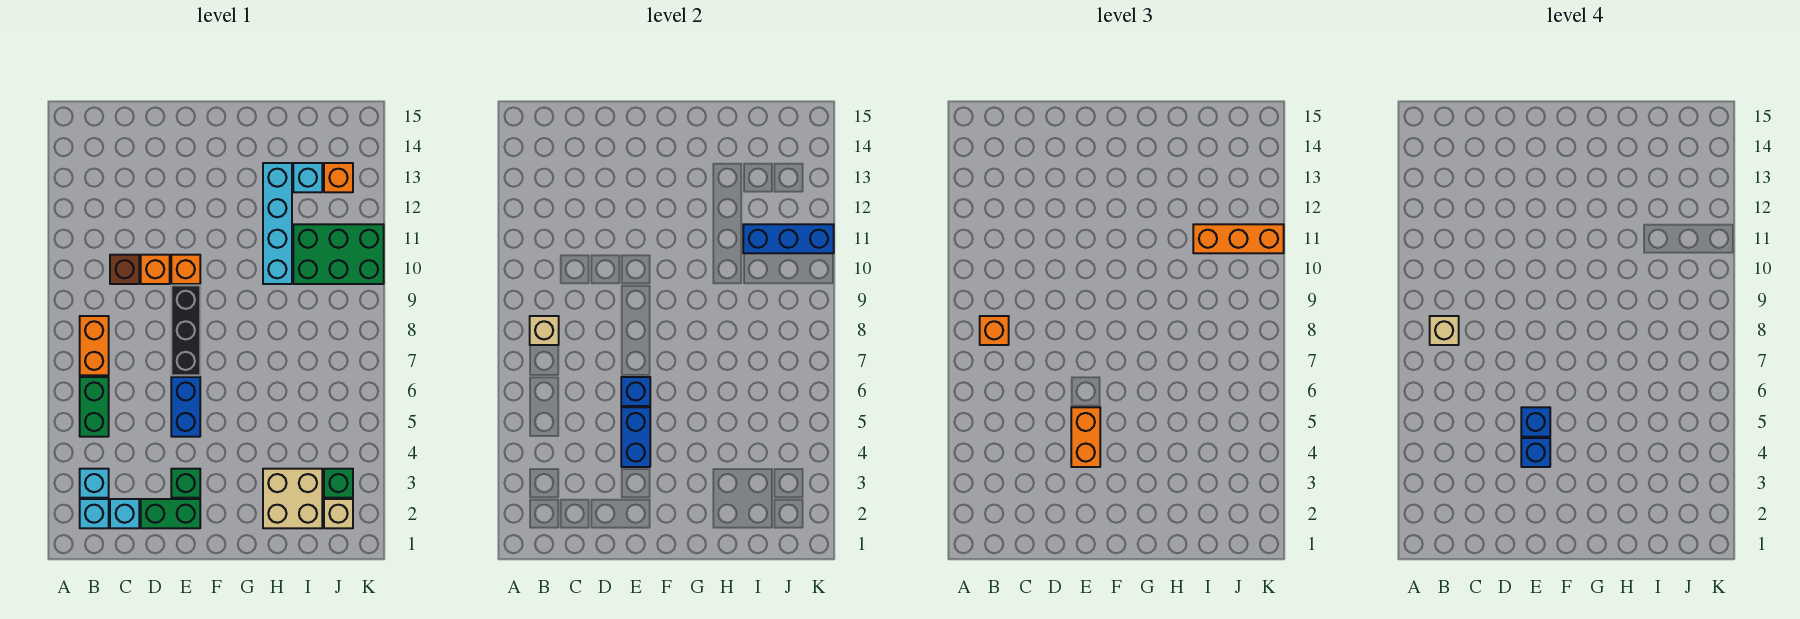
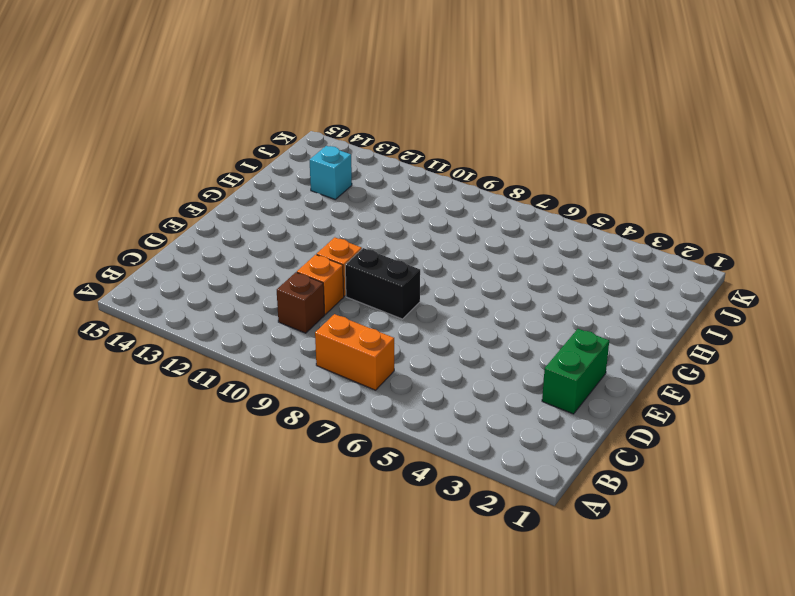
black brick E8:E9 level 1 -> black brick E7:E9 level 1
none -> cyan brick B2 level 1
none -> cyan brick B3 level 1
none -> green brick B5:B6 level 1

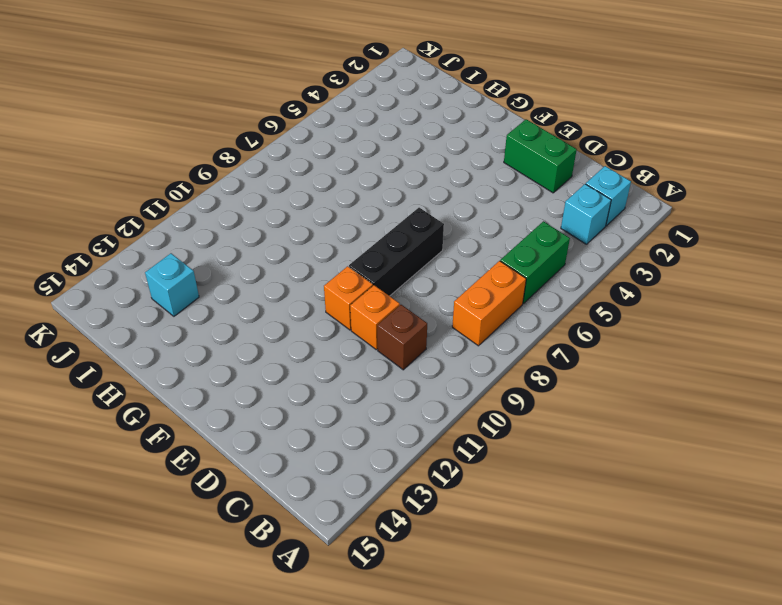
none -> cyan brick C2 level 1
none -> green brick E3 level 1
none -> blue brick E5:E6 level 1

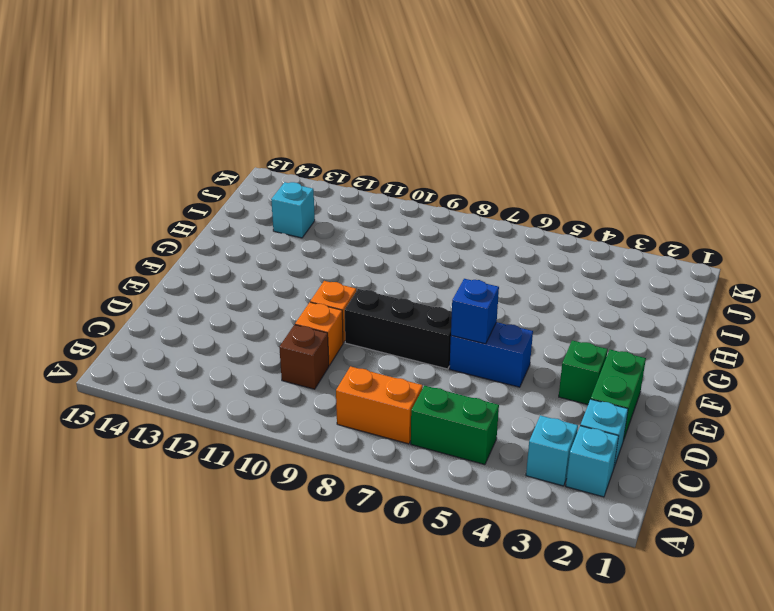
none -> tan brick H2:I3 level 1
none -> cyan brick H10:H13 level 1
none -> green brick I10:K11 level 1

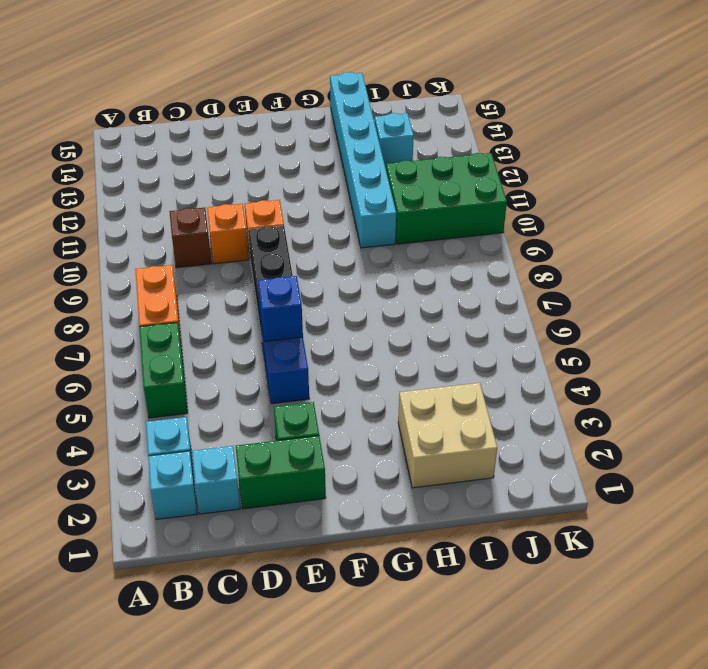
cyan brick H10:H15 level 1 -> cyan brick H10:H13 level 1
none -> tan brick J2 level 1
none -> green brick J3 level 1
none -> orange brick J13 level 1

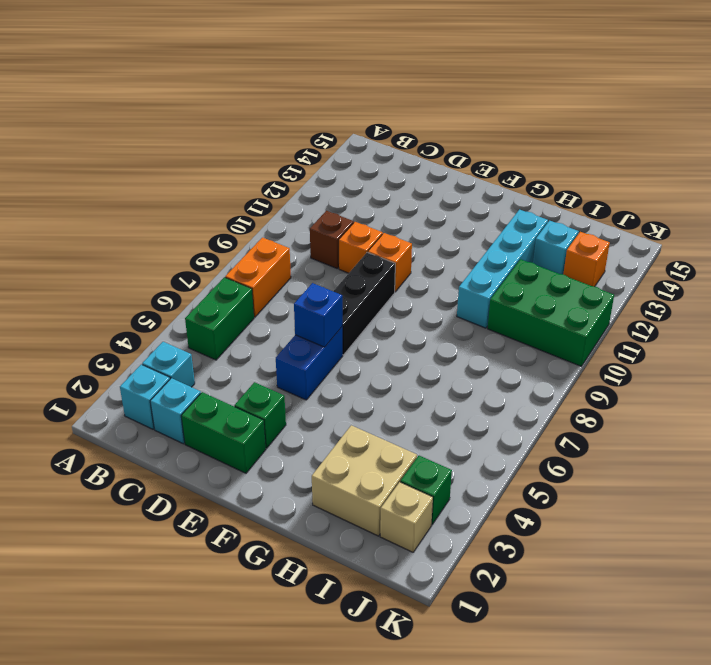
none -> tan brick B8 level 2
none -> blue brick E4:E5 level 2
none -> blue brick I11:K11 level 2

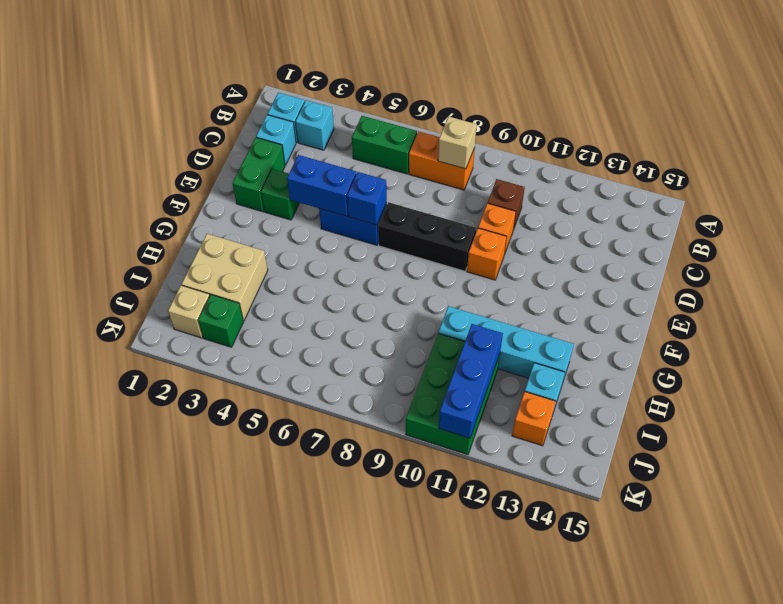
none -> orange brick B8 level 3
none -> orange brick E4:E5 level 3
none -> orange brick I11:K11 level 3

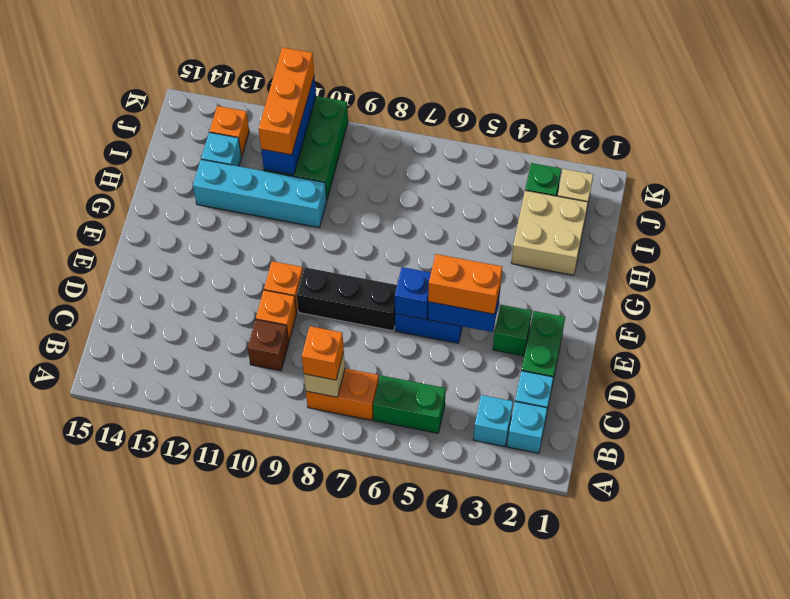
none -> tan brick B8 level 4
none -> blue brick E4 level 4
none -> blue brick E5 level 4

